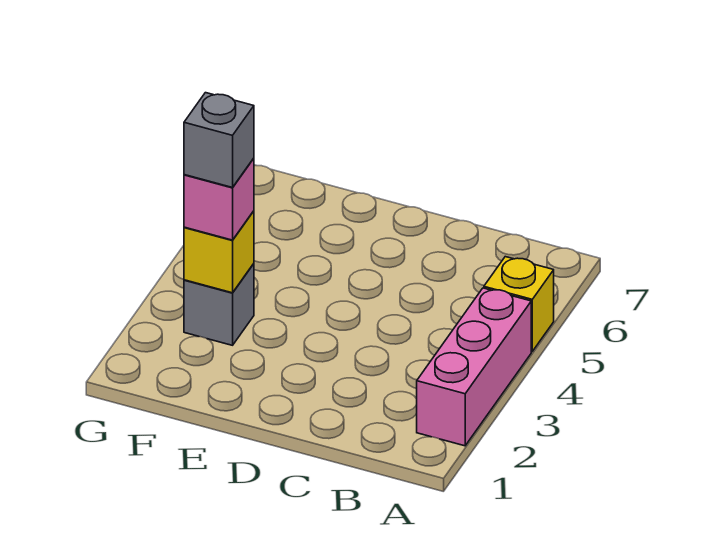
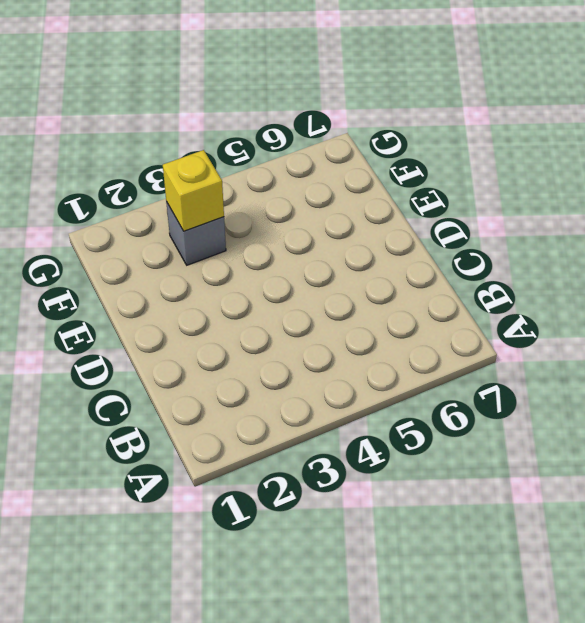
none -> pink brick A2:A4 level 1
none -> yellow brick A5 level 1

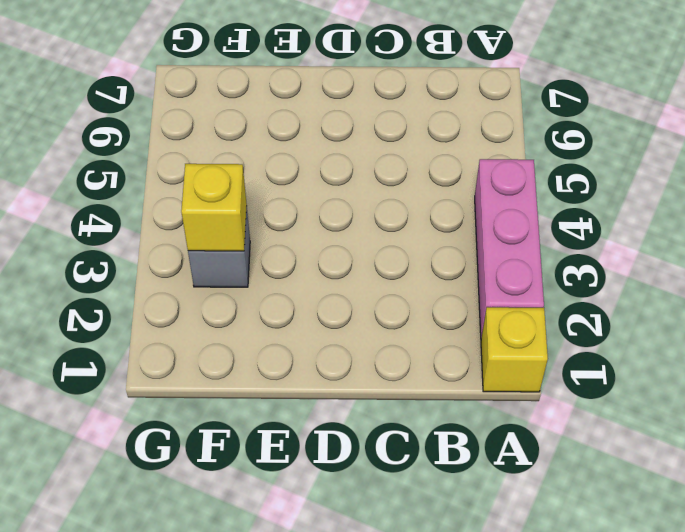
yellow brick A1 level 1 -> yellow brick A5 level 1
none -> pink brick F3 level 3
none -> grey brick F3 level 4

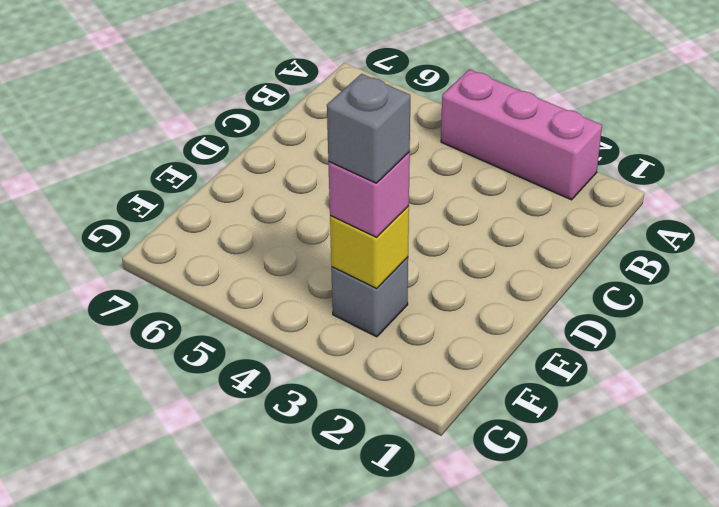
none -> yellow brick A5 level 1

